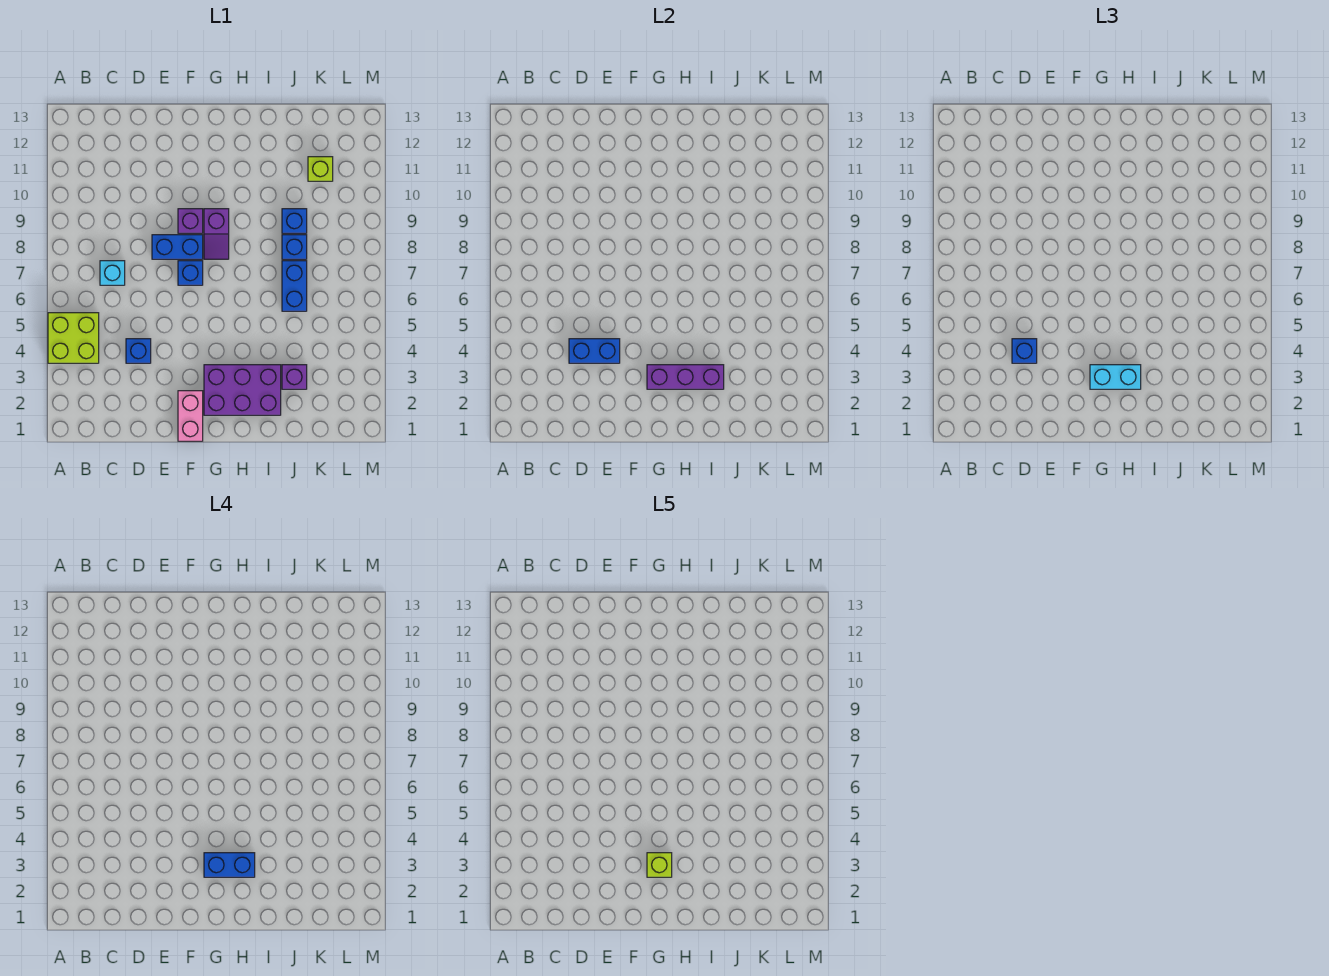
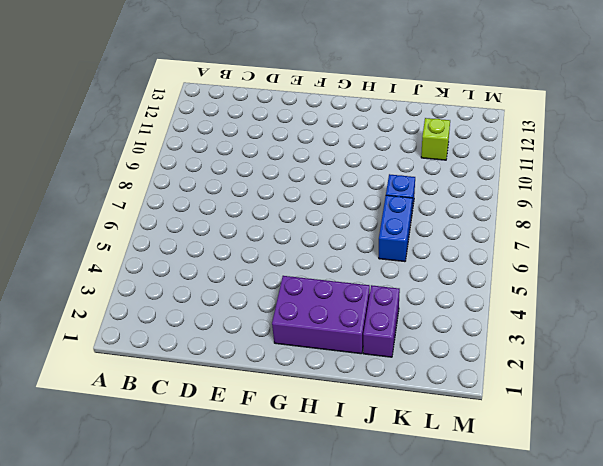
purple brick J2:J3 level 1 -> purple brick J3 level 1
none -> lime brick A4:B5 level 1
none -> cyan brick C7 level 1
none -> blue brick D4 level 1

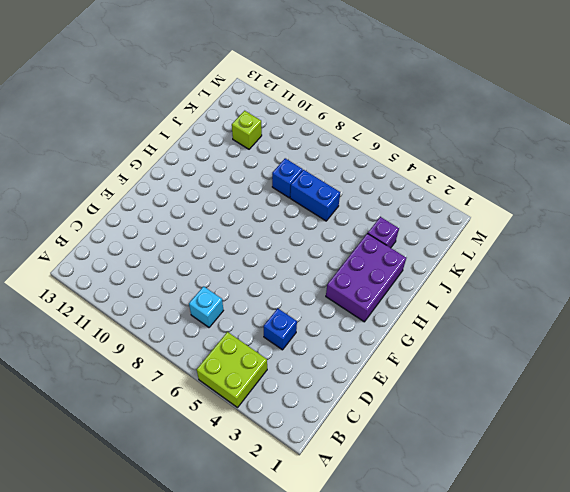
none -> blue brick E8:F8 level 1
none -> pink brick F1:F2 level 1
none -> blue brick F7 level 1

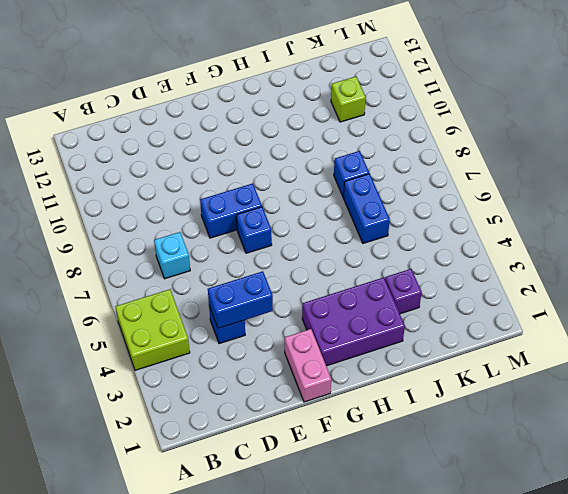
none -> purple brick F9 level 1
none -> purple slope G8:G9 level 1 top 9
none -> blue brick J9 level 1

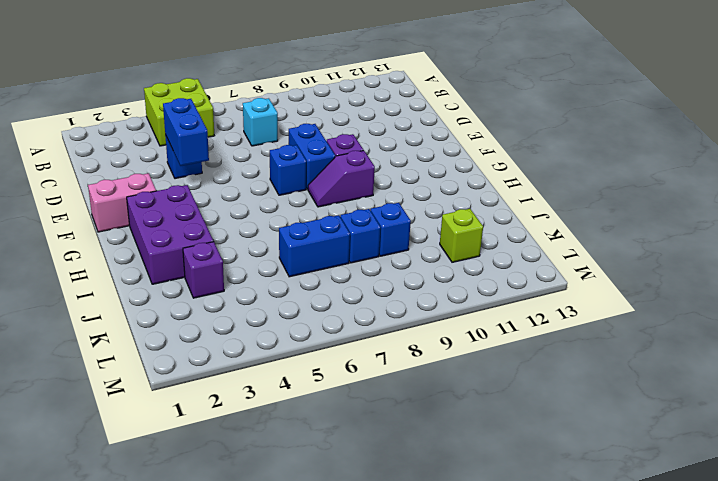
none -> purple brick G3:I3 level 2
none -> blue brick D4 level 3
none -> cyan brick G3:H3 level 3

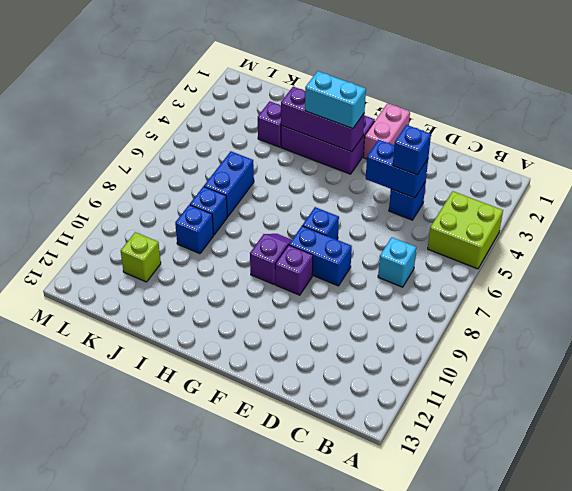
none -> blue brick G3:H3 level 4
none -> lime brick G3 level 5

